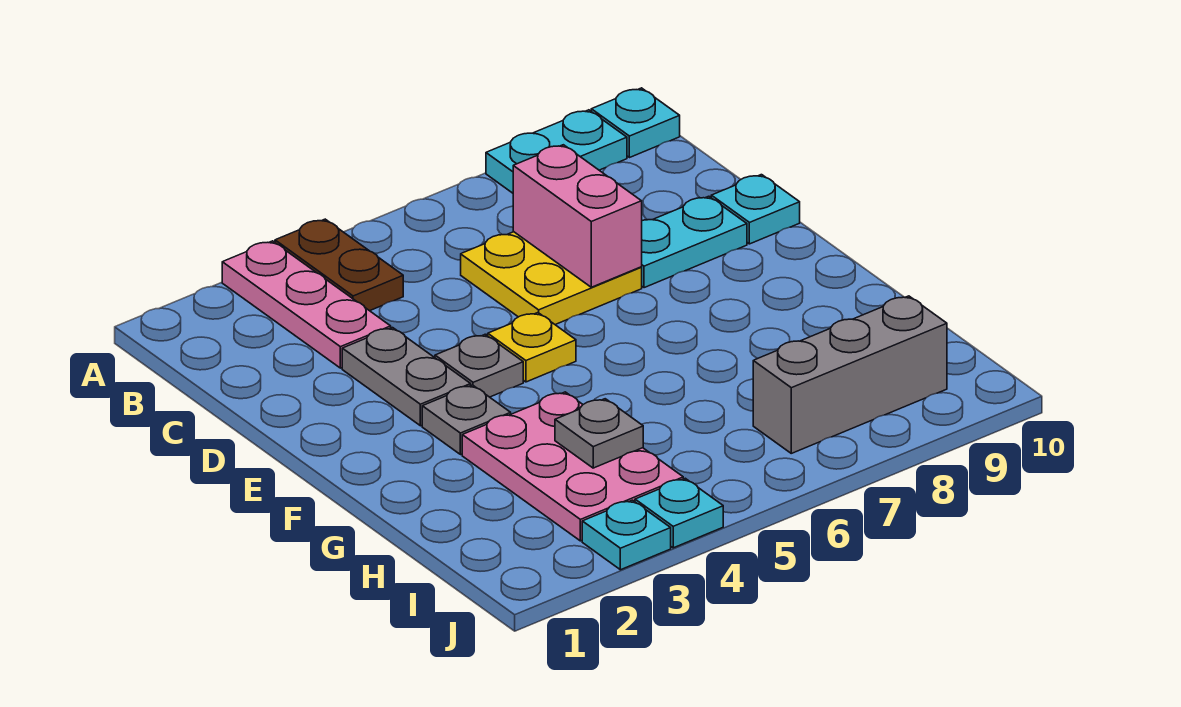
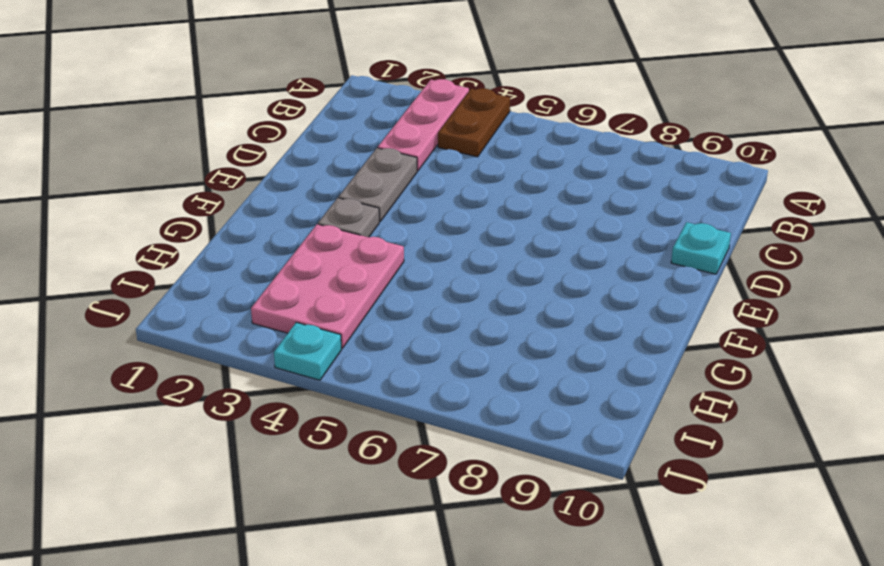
none -> cyan plate A8:A9 level 1
none -> cyan plate A10 level 1
none -> yellow plate C6:D7 level 1

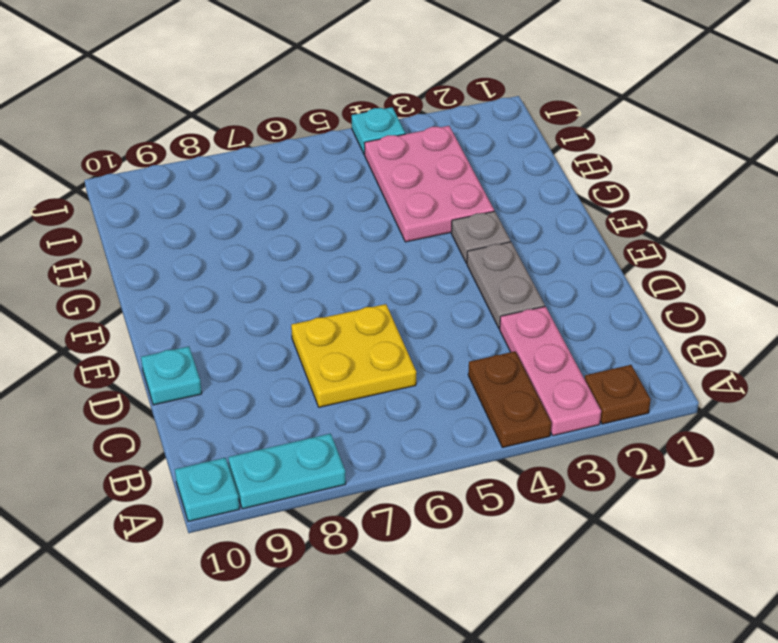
brown plate A2 level 1 -> none
none -> cyan plate D8:D9 level 1
none -> grey plate E4 level 1
none -> yellow plate E5 level 1

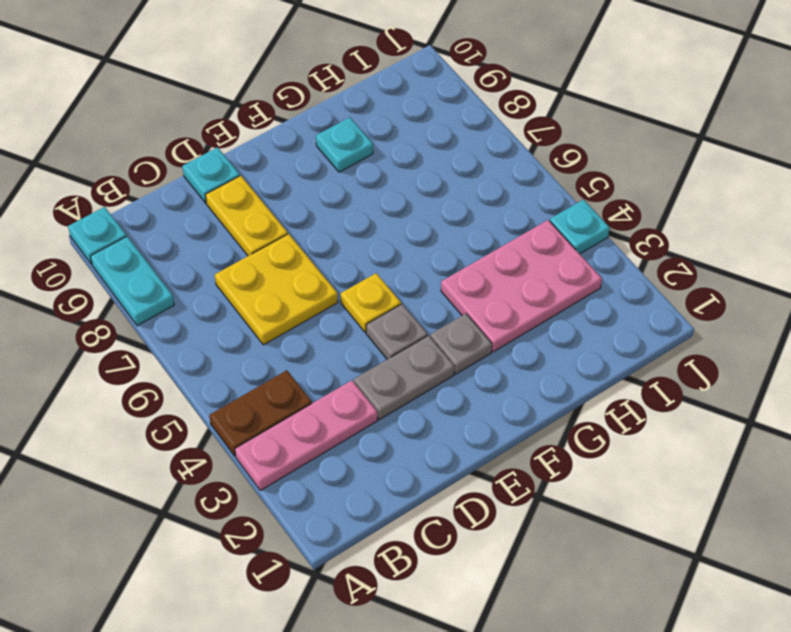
yellow plate D8:D9 level 1 -> cyan plate D8:D9 level 1
cyan plate G9 level 1 -> cyan plate J3 level 1
none -> grey brick I7:I9 level 1
none -> pink brick C7:D7 level 2
none -> grey plate H4 level 2

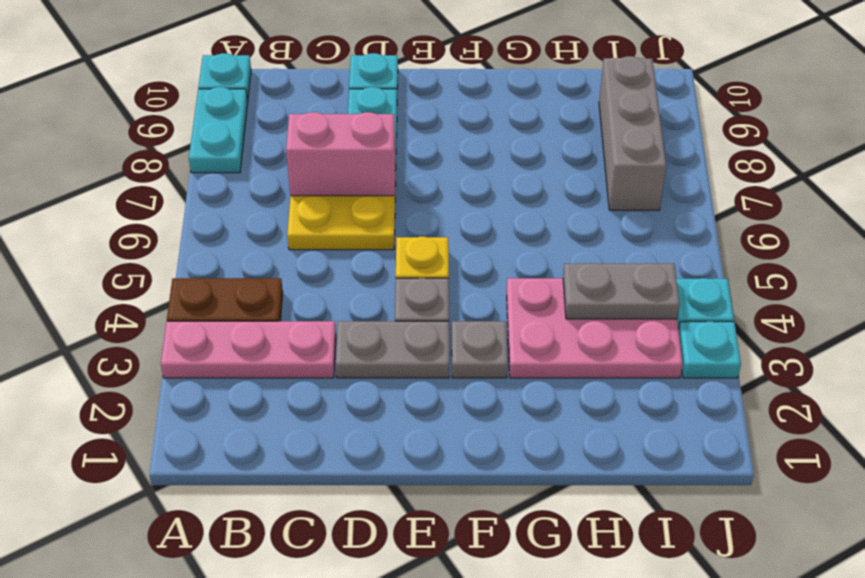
grey plate H4:I4 level 2 -> grey plate H4 level 2

